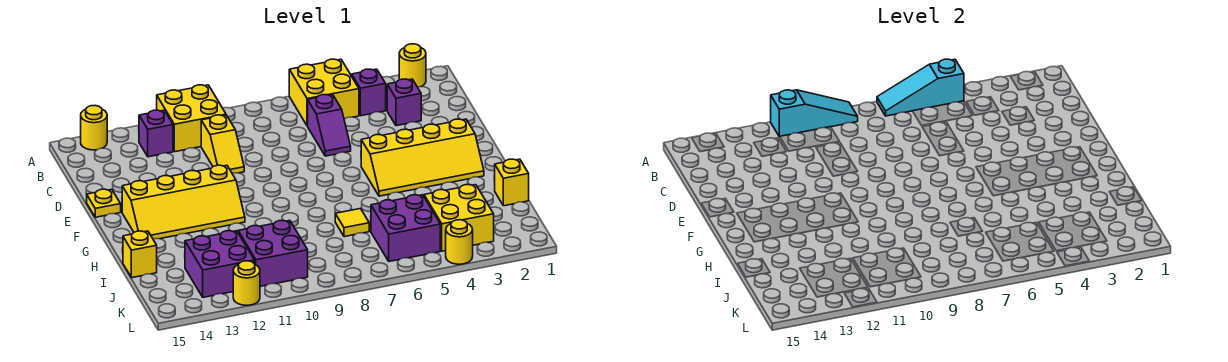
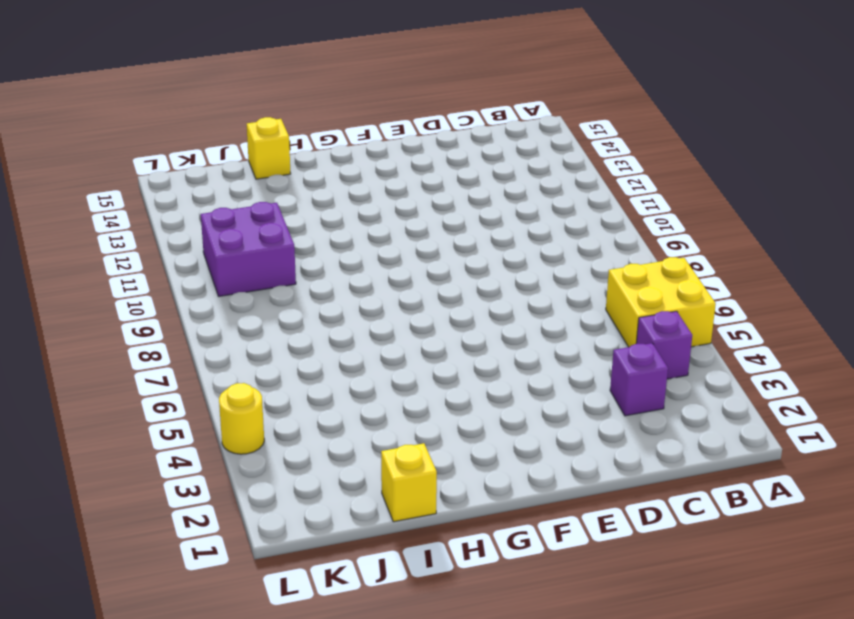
none -> yellow round brick A2 level 1
none -> yellow brick A10:B11 level 1
none -> yellow round brick A14 level 1

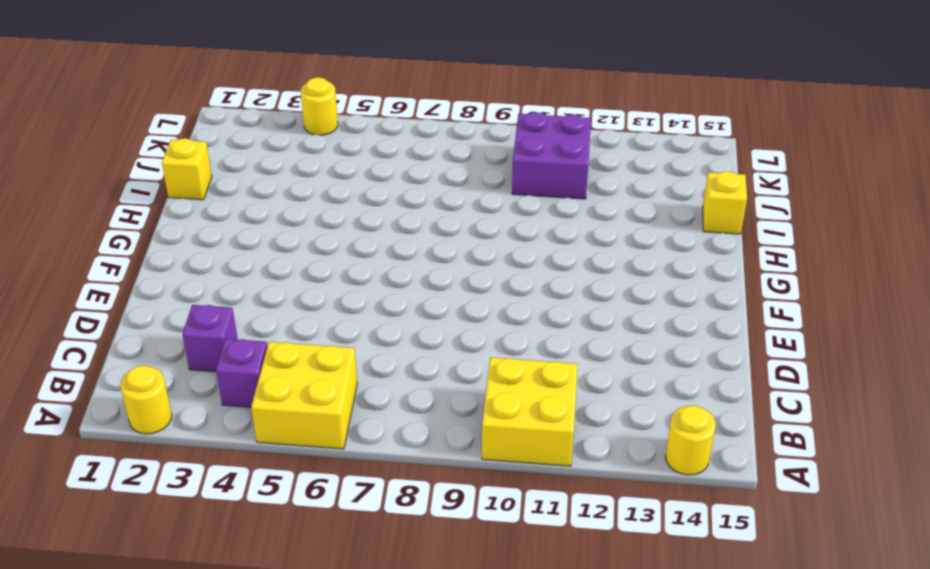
none -> purple brick B12 level 1
none -> purple slope C6:D6 level 1 top C
none -> yellow slope C10:D10 level 1 top C

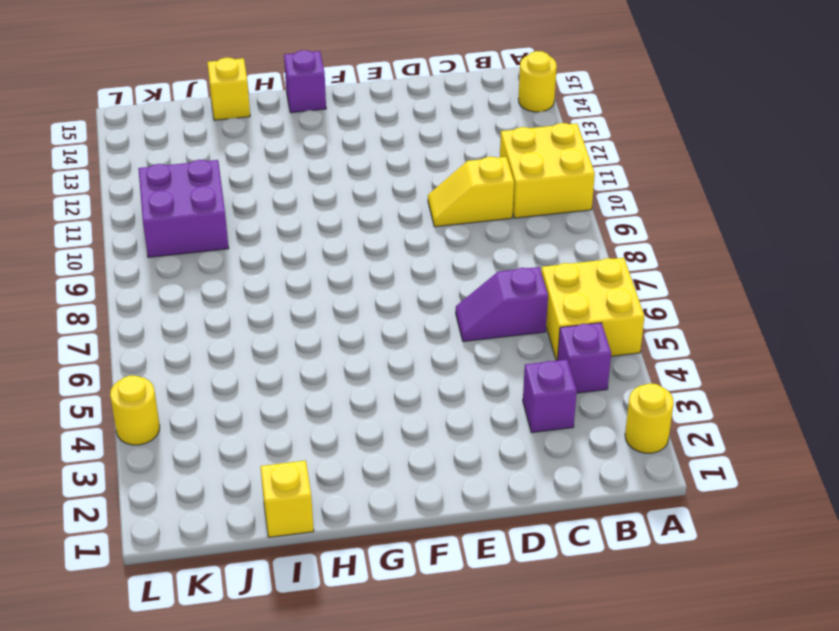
purple brick G15 level 1 -> purple brick B12 level 1
none -> yellow plate E15 level 1
none -> yellow slope F2:G5 level 1 top F
none -> yellow slope F11:G14 level 1 top F

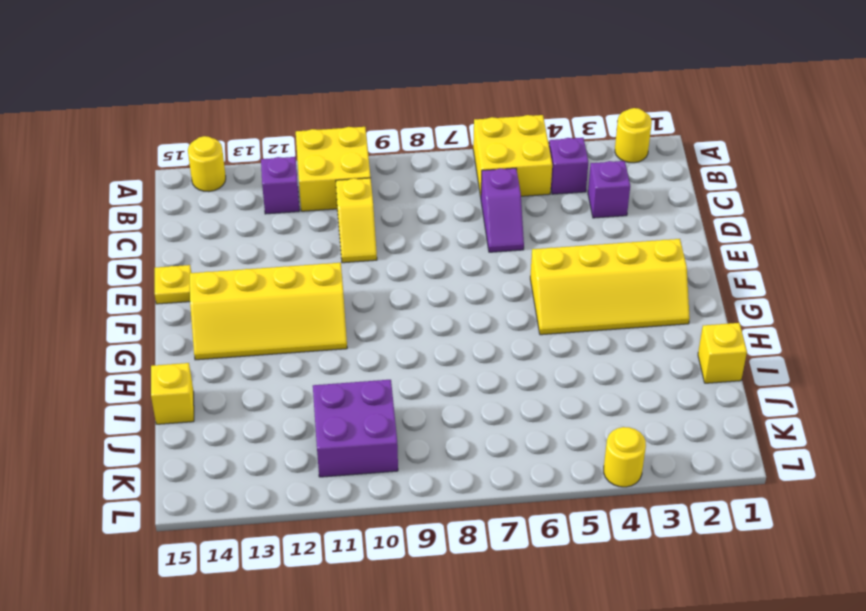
none -> yellow tile I7 level 1
none -> yellow brick J3:K4 level 1
none -> purple brick J5:K6 level 1

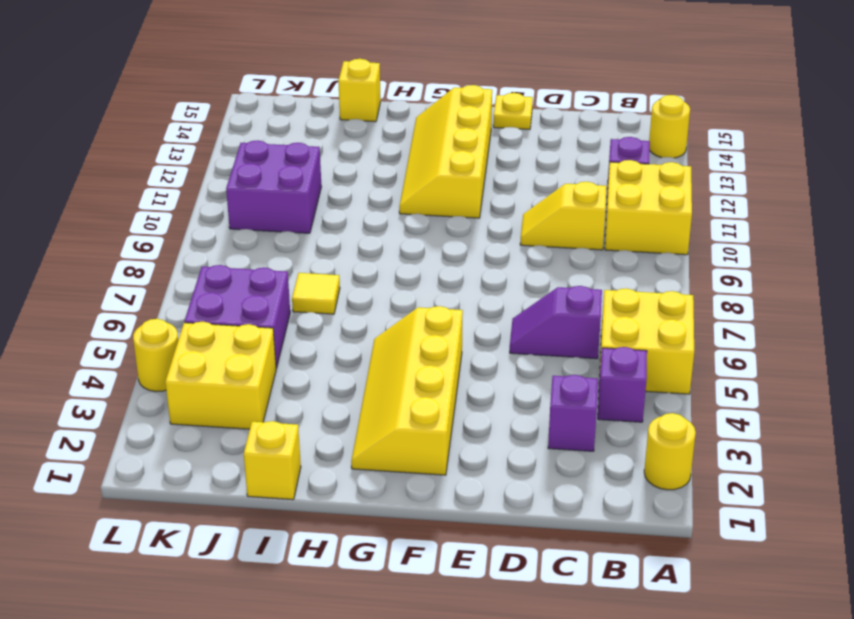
none -> purple brick J12:K13 level 1
none -> yellow round brick L12 level 1
none -> cyan slope A5:A7 level 2 top 5

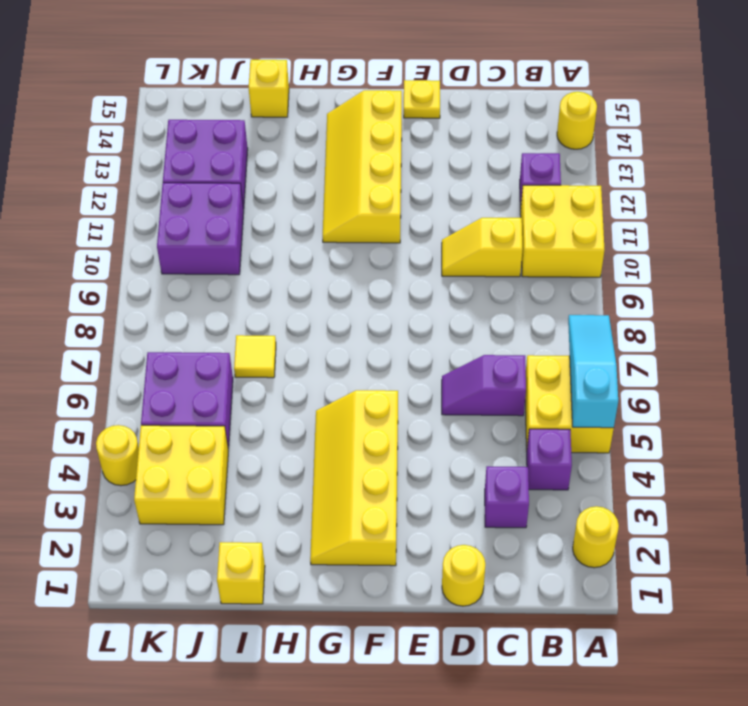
yellow round brick D1 level 1 -> yellow round brick L12 level 1
none -> cyan slope A9:A11 level 2 top 11

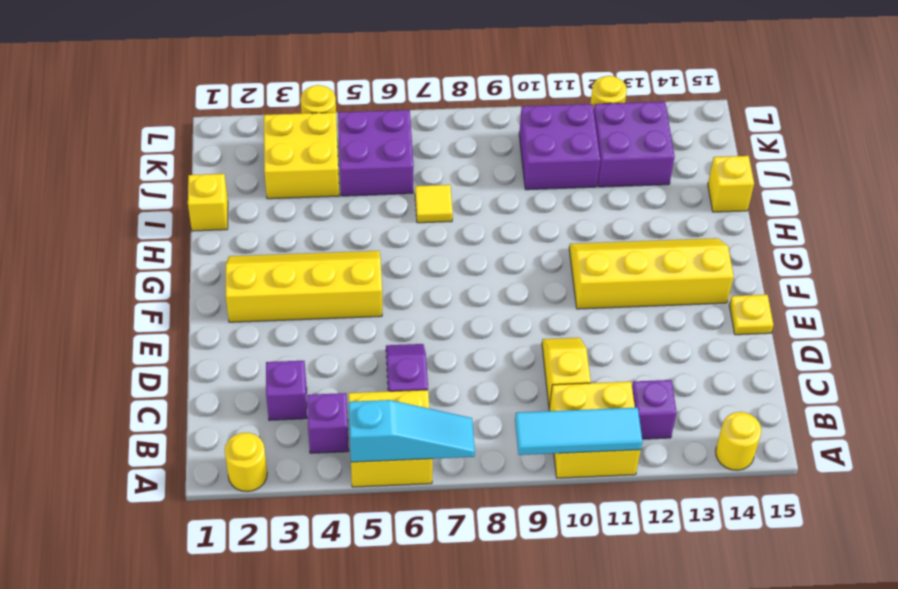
cyan tile A9:A11 level 2 -> cyan slope A9:A11 level 2 top 11

